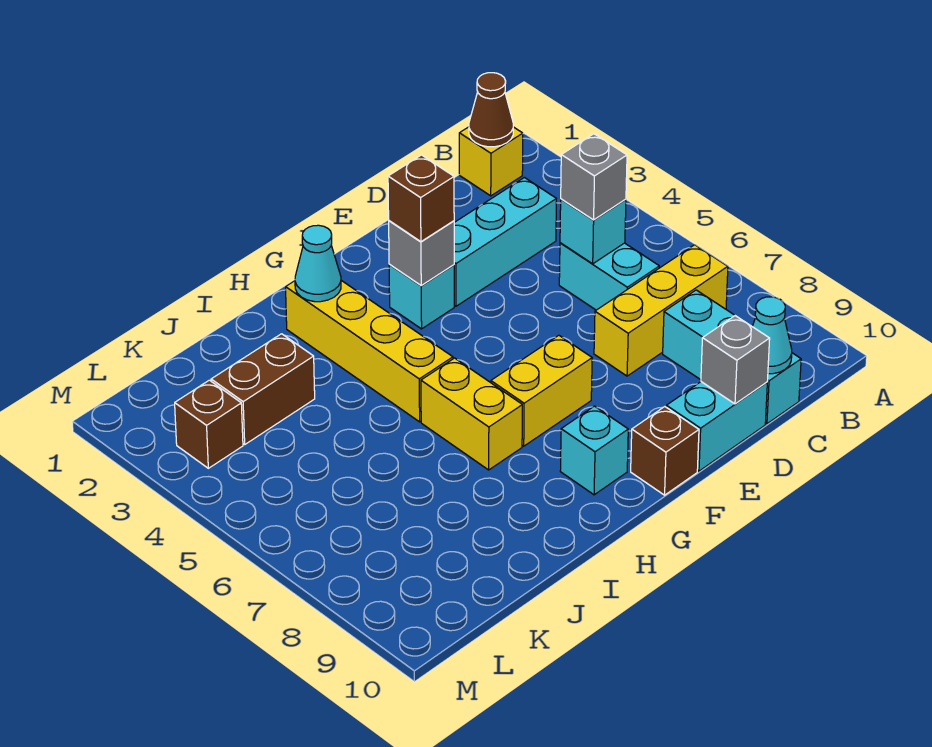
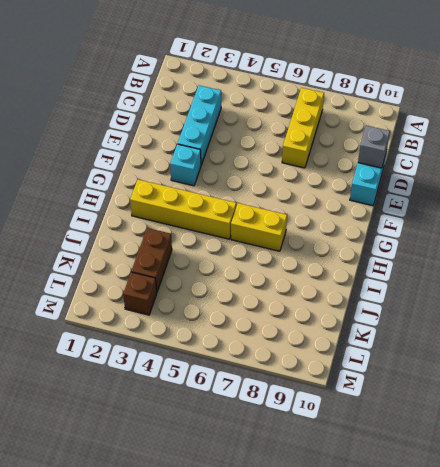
none -> yellow brick B1 level 1
none -> cyan brick C5:C6 level 1
none -> cyan brick C8:C10 level 1

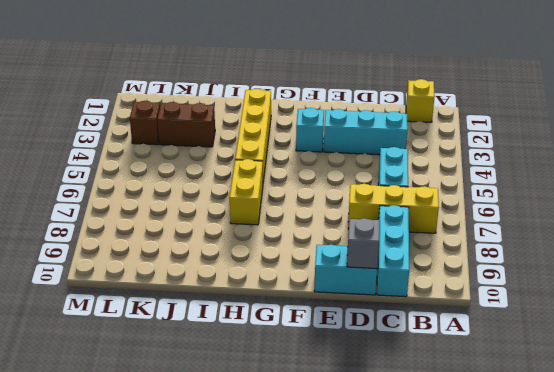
none -> yellow brick F7:G7 level 1
none -> brown brick F10 level 1
none -> cyan brick G9 level 1

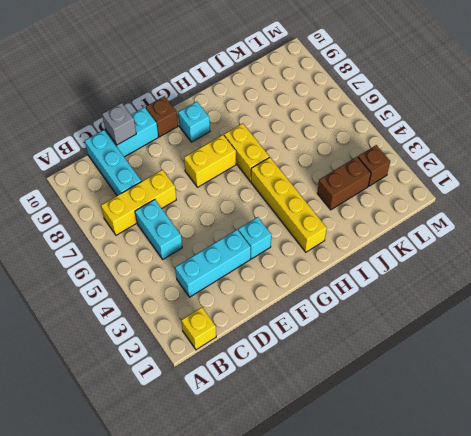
none -> brown cone B1 level 2
none -> cyan brick C5 level 2
none -> cyan cone C10 level 2

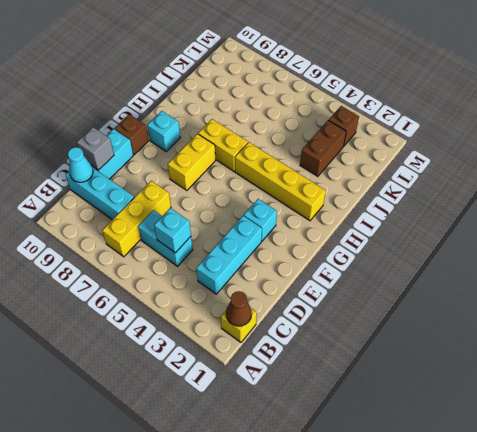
none -> grey brick F3 level 2
none -> cyan cone H2 level 2
none -> grey brick C5 level 3

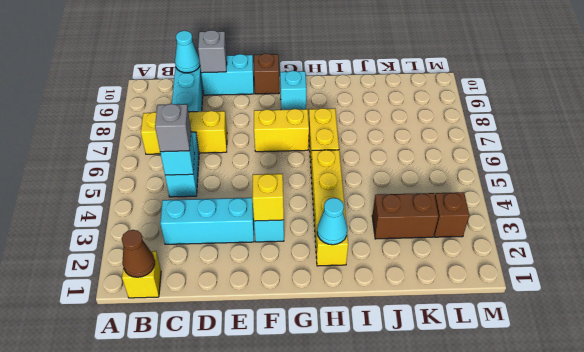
yellow brick F3 level 2 -> grey brick F3 level 2
none -> brown brick F3 level 3

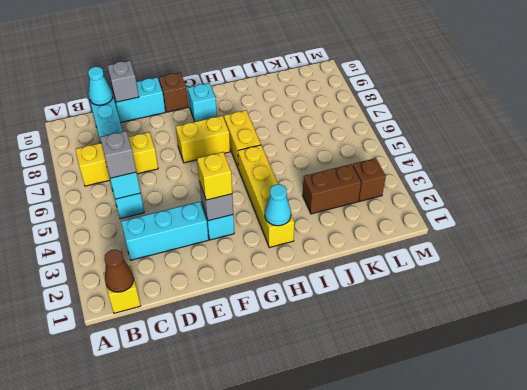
yellow brick F3 level 3 -> brown brick F3 level 3

